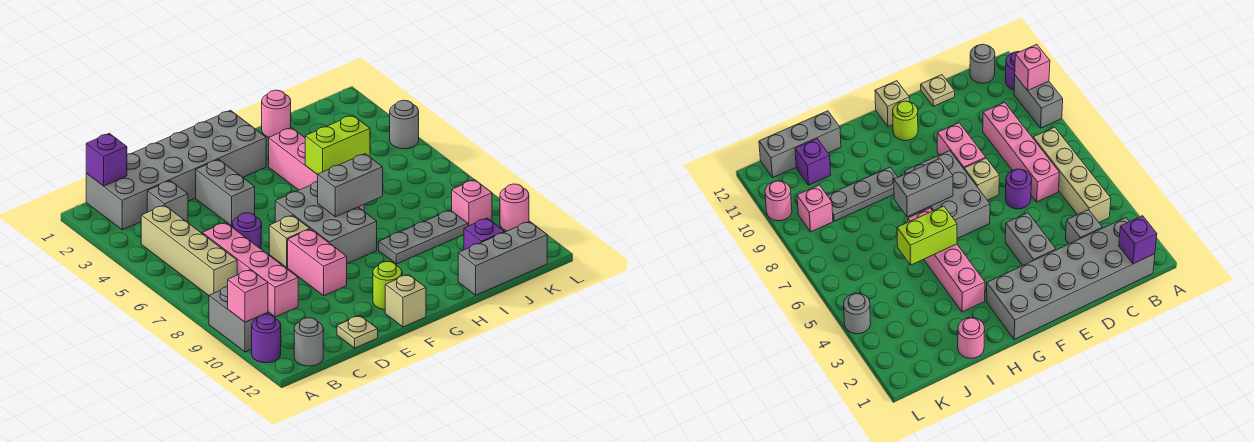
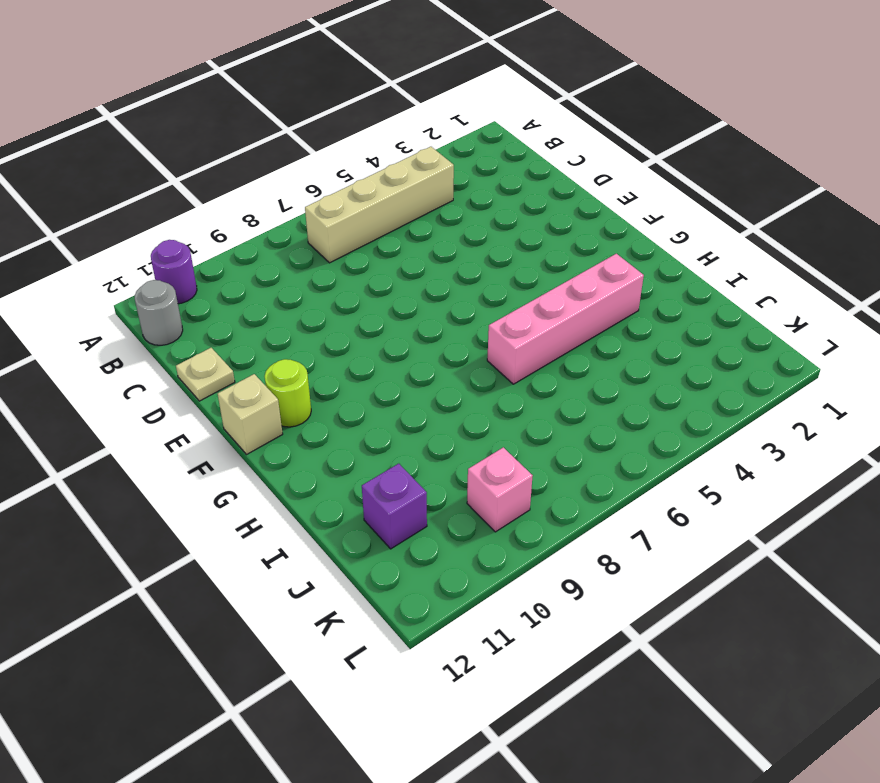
none -> grey brick A9:A10 level 1
none -> grey brick B1:G2 level 1
none -> grey brick C3 level 1

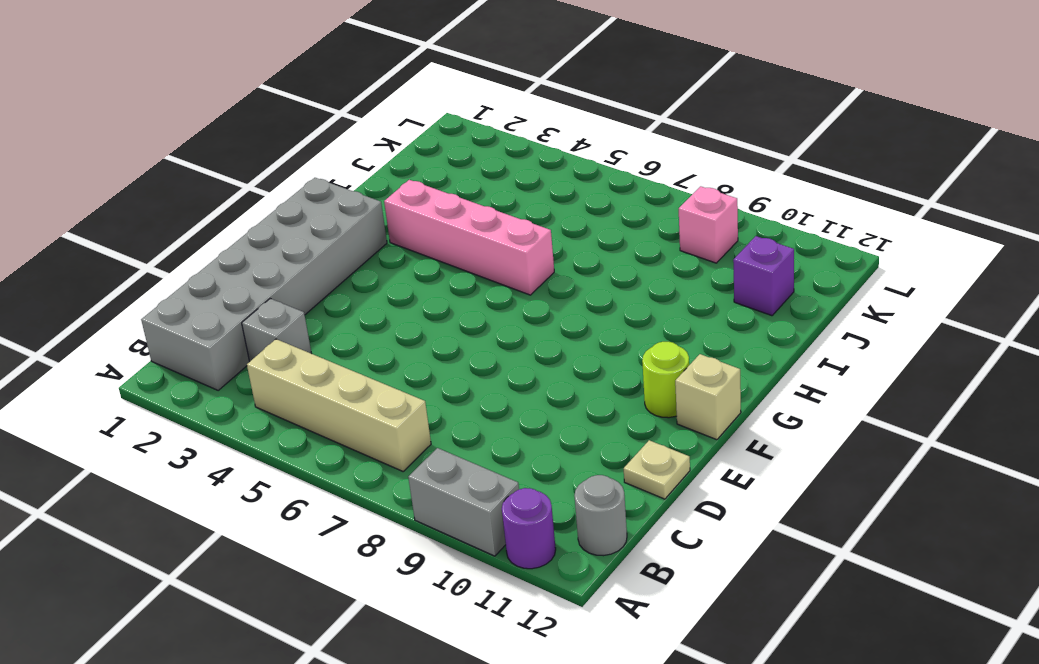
none -> pink brick C6:C9 level 1
none -> purple round brick D6 level 1
none -> grey brick E3:E4 level 1

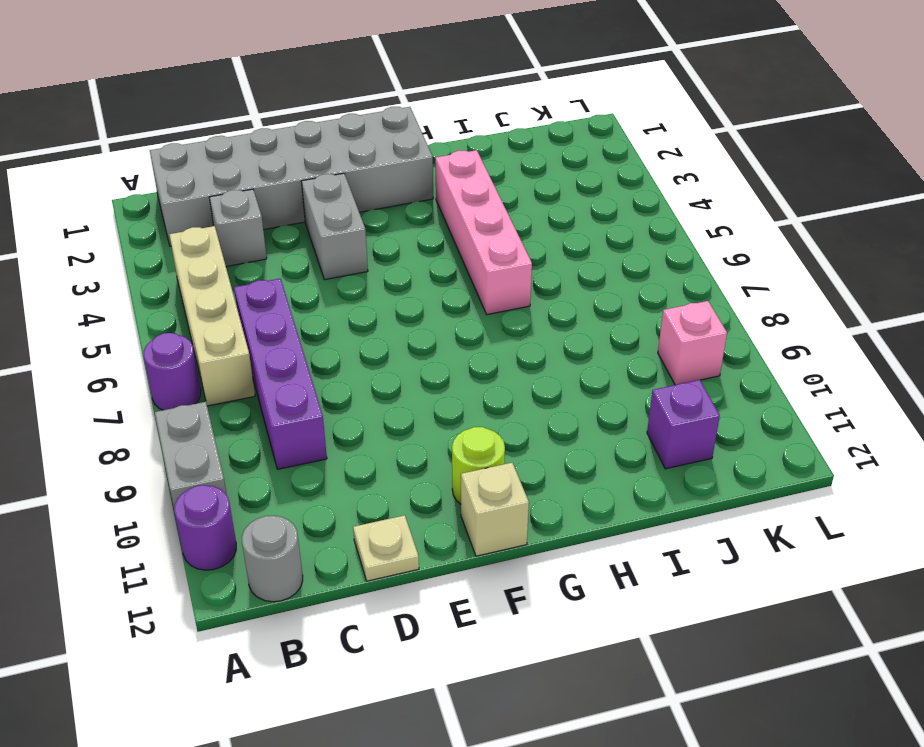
purple round brick A7 level 1 -> purple round brick D6 level 1
purple brick C6:C9 level 1 -> pink brick C6:C9 level 1
none -> tan brick E7 level 1
none -> pink brick E8:E9 level 1
none -> grey brick F6:G8 level 1

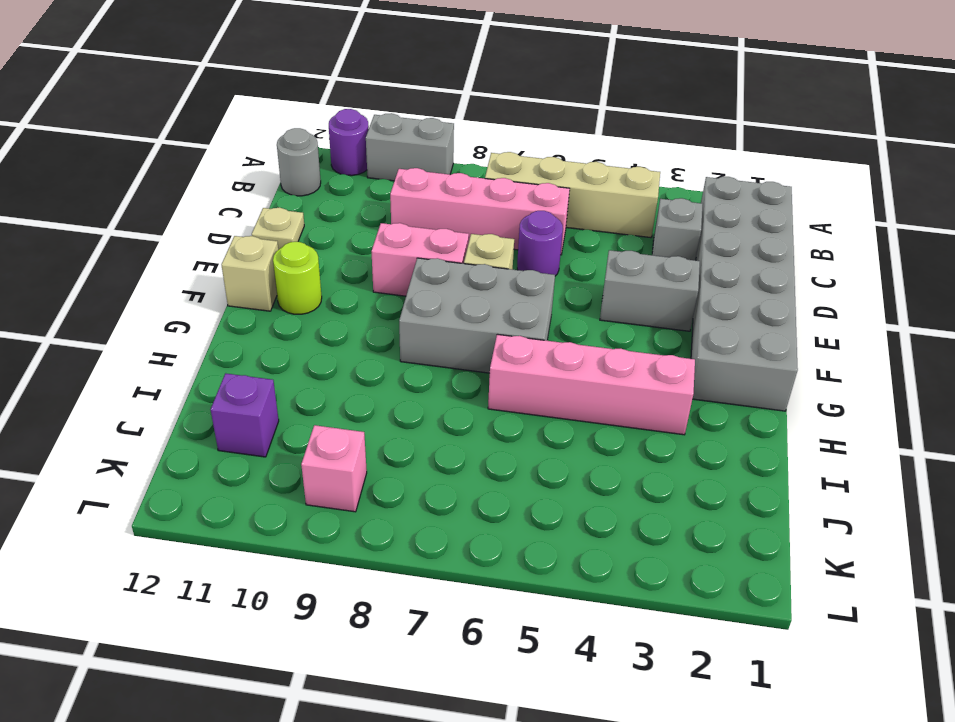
none -> grey plate H9:J9 level 1
none -> pink round brick I1 level 1
none -> grey brick I12:K12 level 1

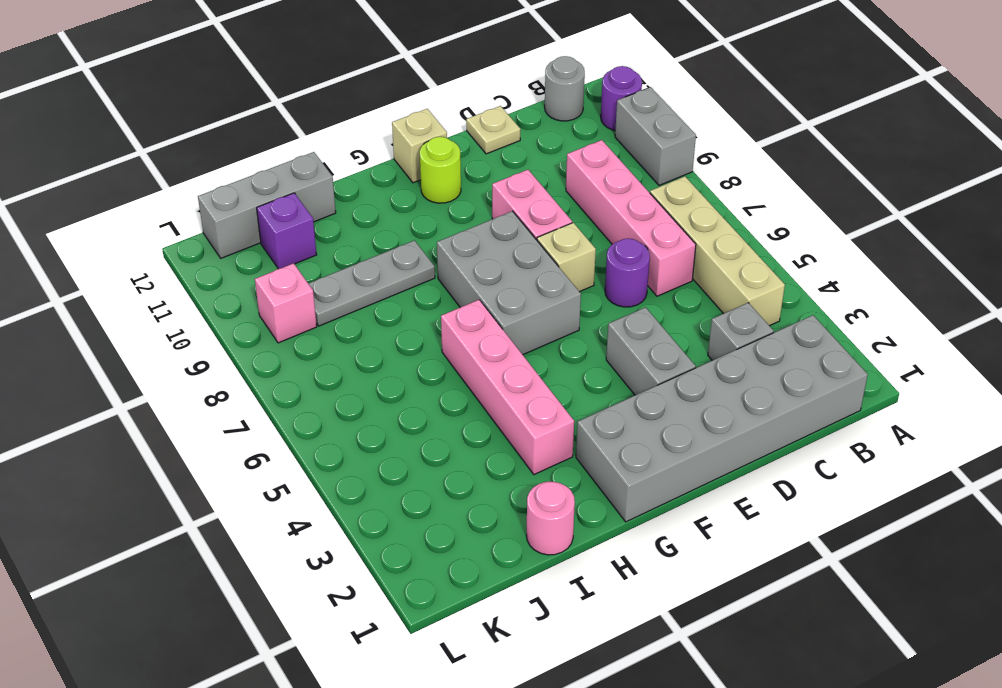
none -> grey round brick L4 level 1
none -> pink round brick L10 level 1
none -> pink brick A10 level 2

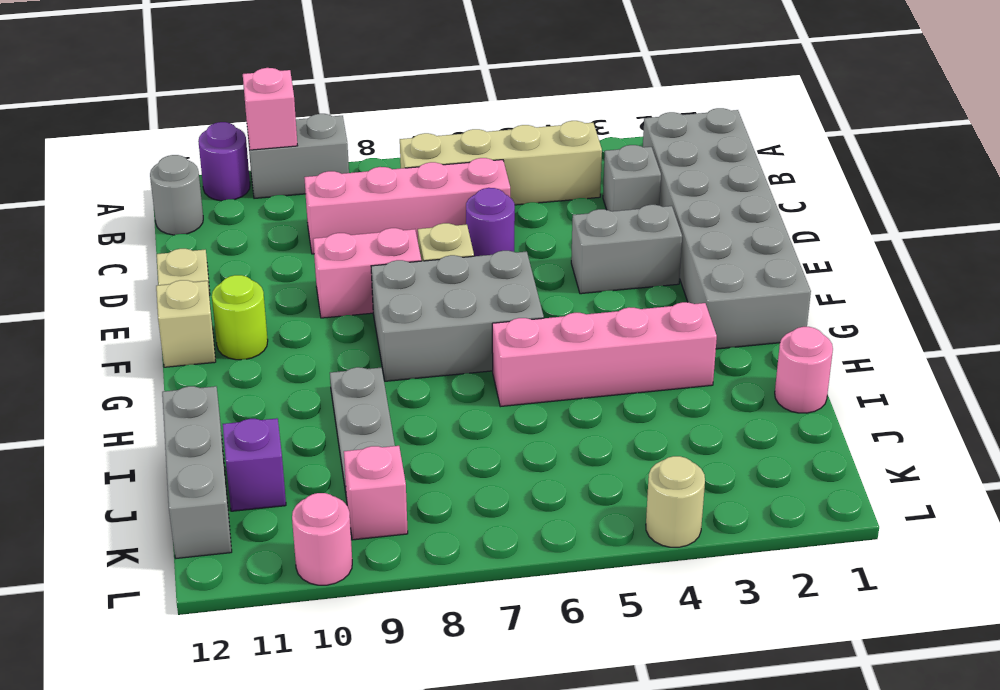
tan round brick L4 level 1 -> grey round brick L4 level 1
none -> purple brick B1 level 2
none -> grey brick G7:H7 level 2
none -> lime brick H5:I5 level 2

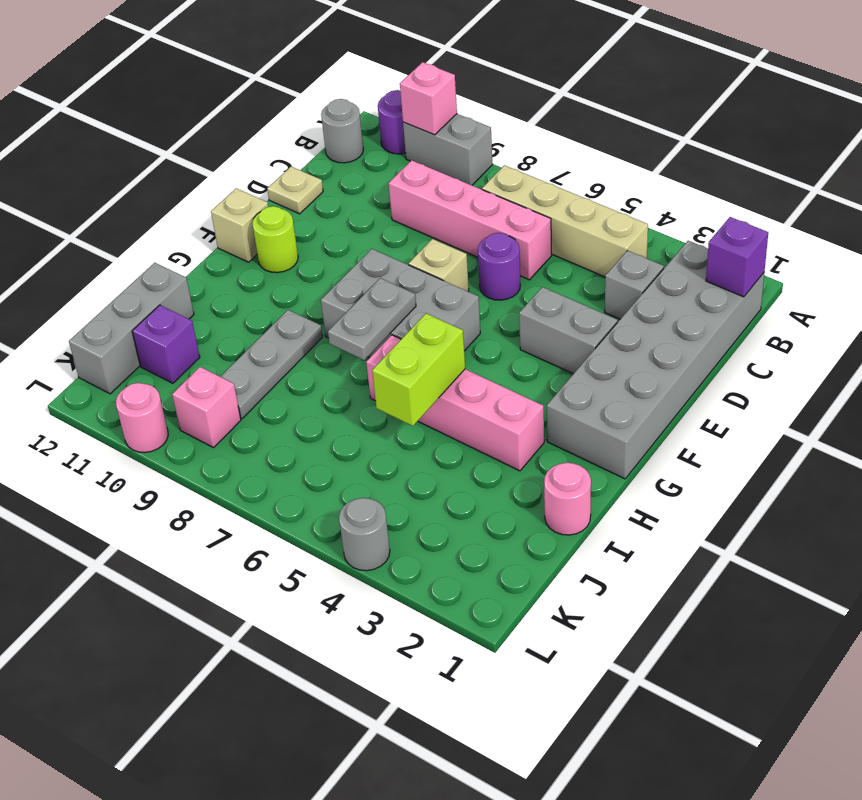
grey plate G7:H7 level 2 -> grey brick G7:H7 level 2
none -> pink brick E8:E9 level 1

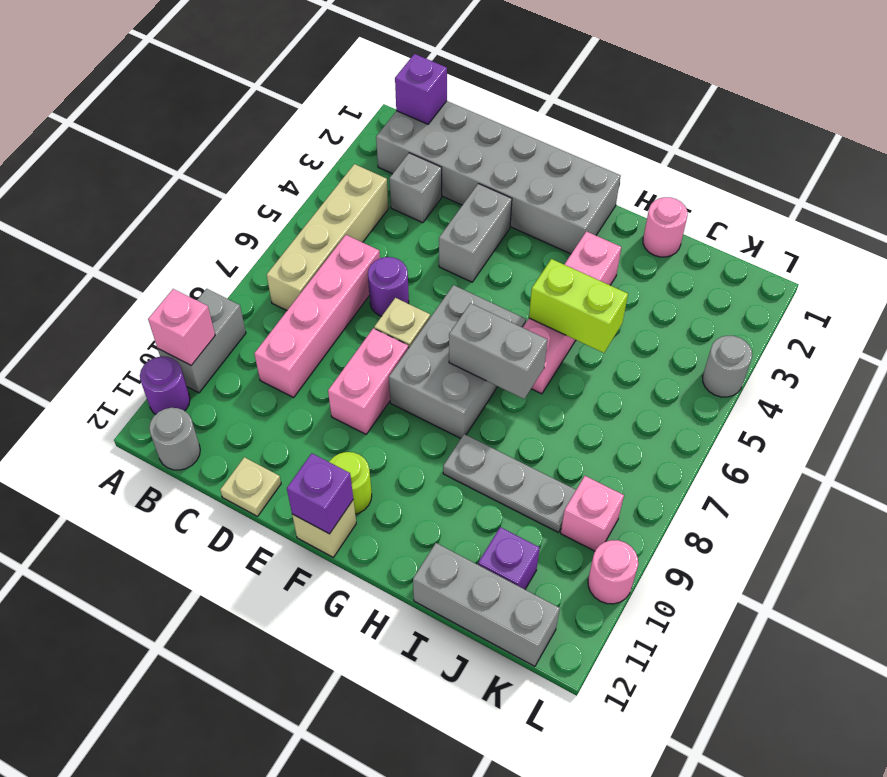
purple brick F12 level 2 -> none

